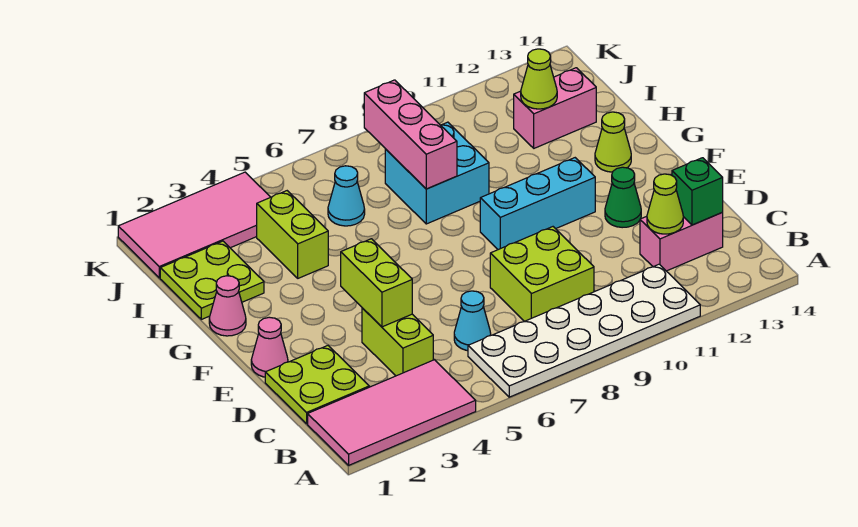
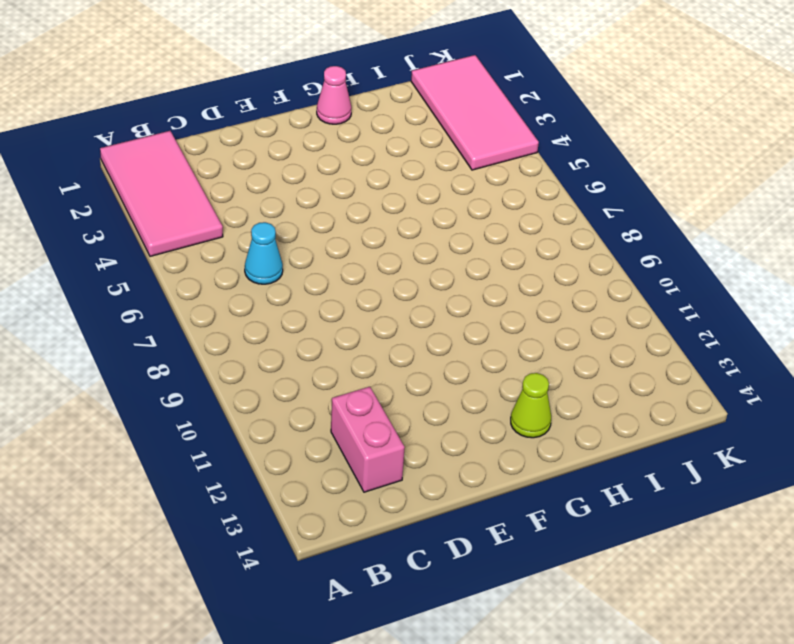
none -> white plate A6:B11 level 1
none -> lime plate C1:D2 level 1
none -> lime brick C4:D4 level 1

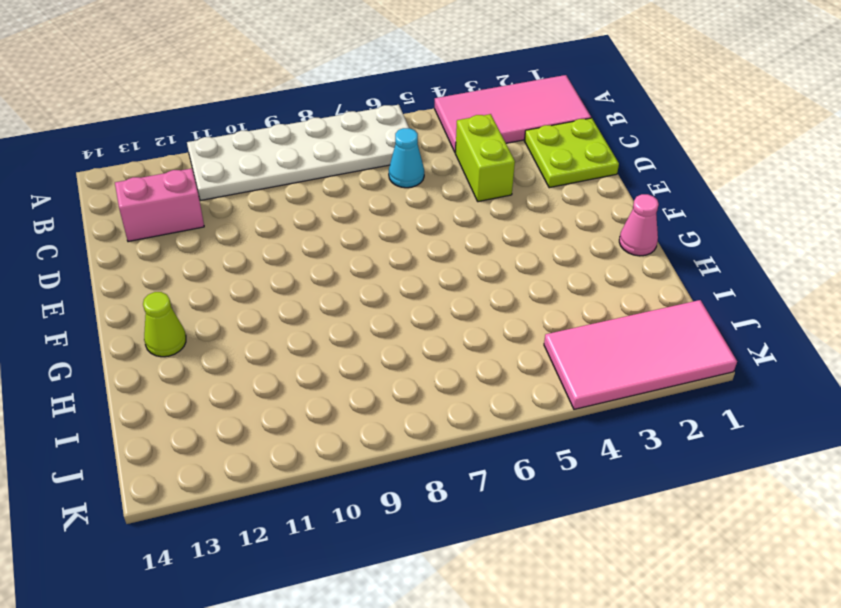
none -> lime brick C8:D9 level 1
none -> pink cone E1 level 1
none -> green cone E12 level 1

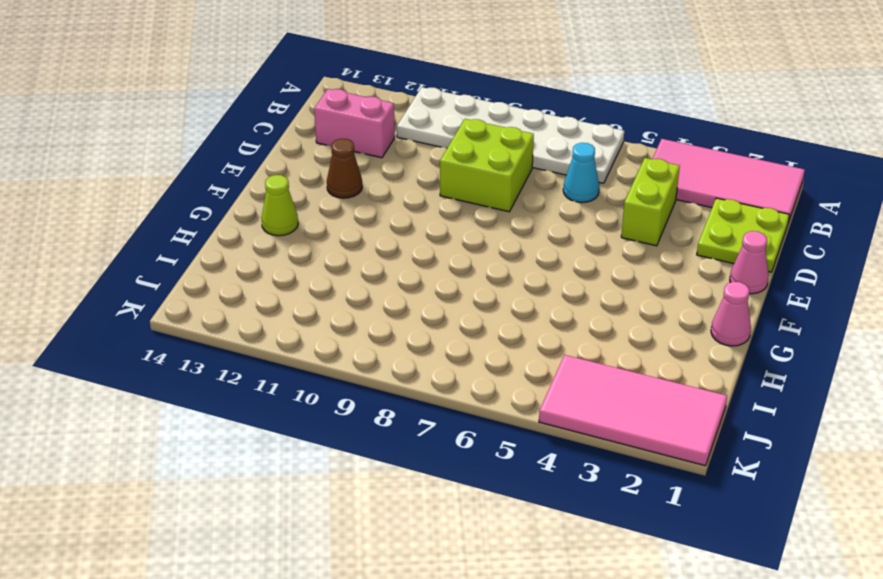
brown cone E12 level 1 -> green cone E12 level 1
none -> cyan brick F9:F11 level 1
none -> lime plate H1:I2 level 1
none -> lime brick H4:I4 level 1

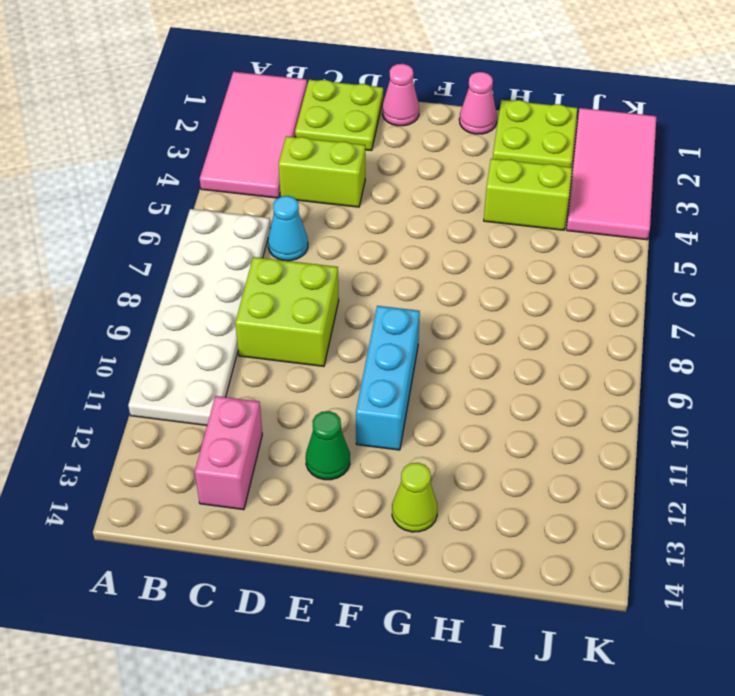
none -> cyan brick H8:I9 level 1
none -> cyan cone I6 level 1
none -> pink brick I12:I13 level 1

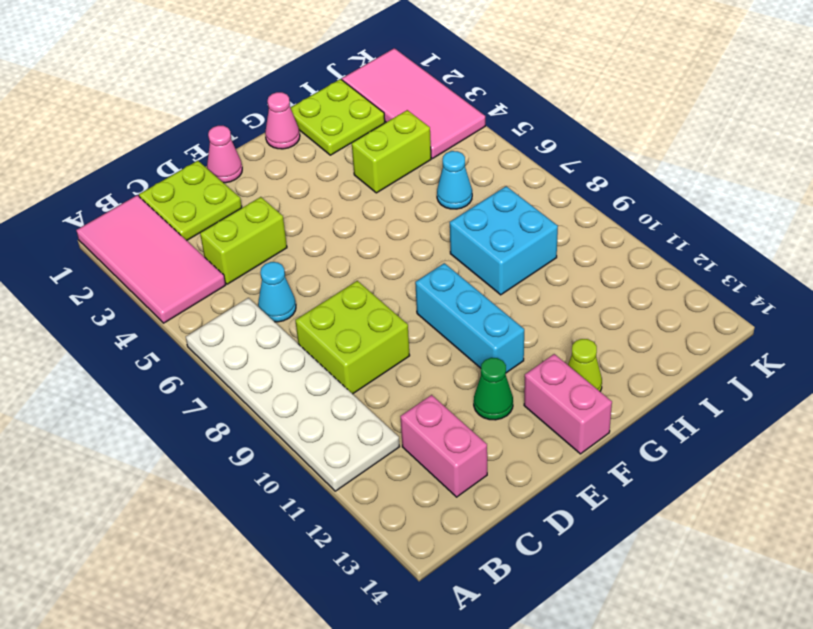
pink brick F13:F14 level 1 -> pink brick I12:I13 level 1
none -> lime cone C12 level 2
none -> green brick C13 level 2
none -> lime brick D4:E4 level 2

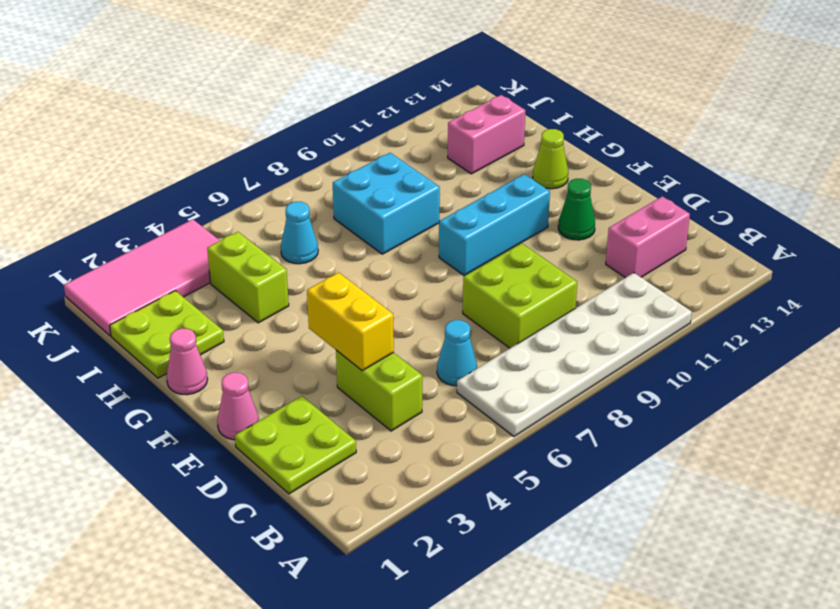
yellow brick D4:E4 level 2 -> lime brick D4:E4 level 2
none -> pink tile A1:B4 level 1
none -> lime cone C12 level 2
none -> green brick C13 level 2

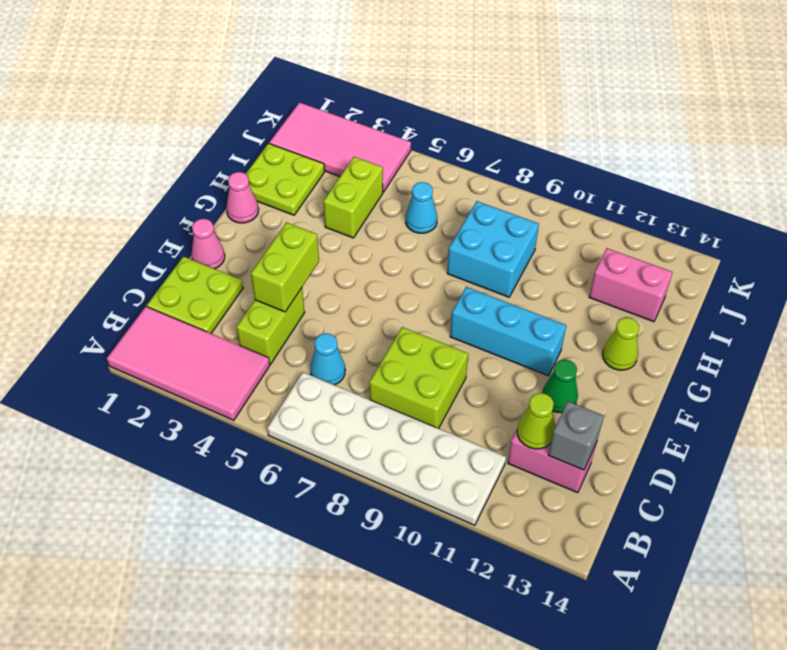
grey brick C13 level 2 -> green brick C13 level 2
none -> pink brick H8:J8 level 2
none -> lime cone I12 level 2

